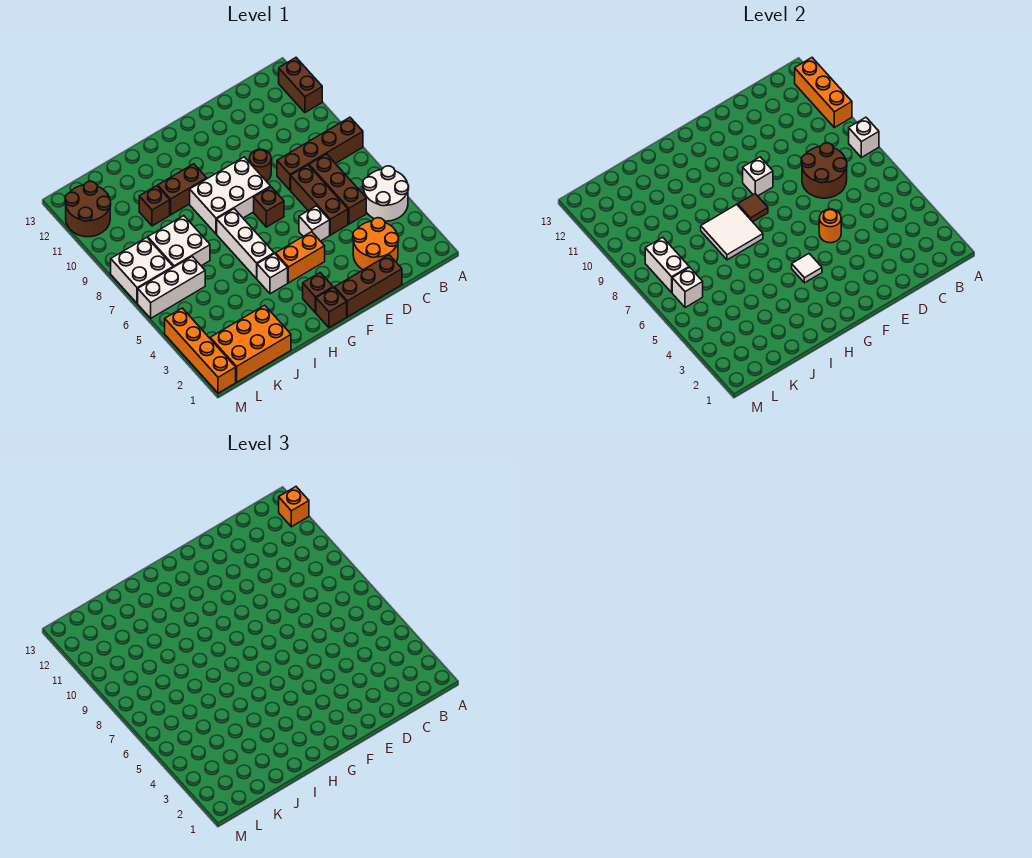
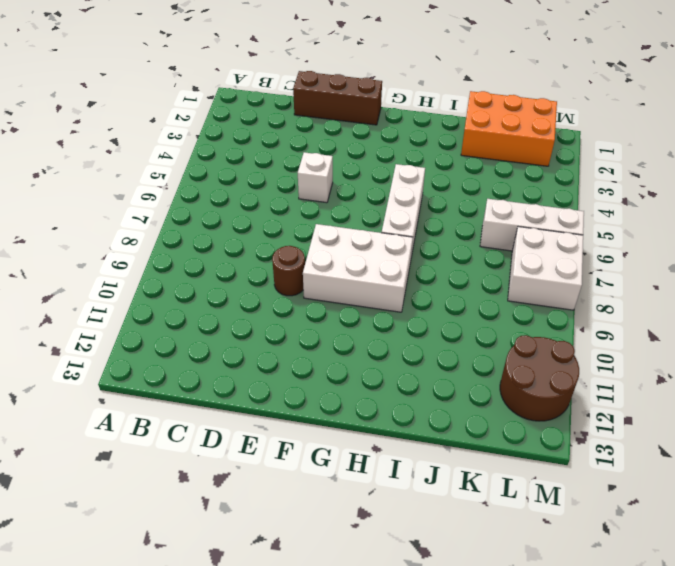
none -> white round brick A4:B5 level 1
none -> brown brick A8:D8 level 1
none -> brown brick A11:A12 level 1
none -> orange round brick C2:D3 level 1

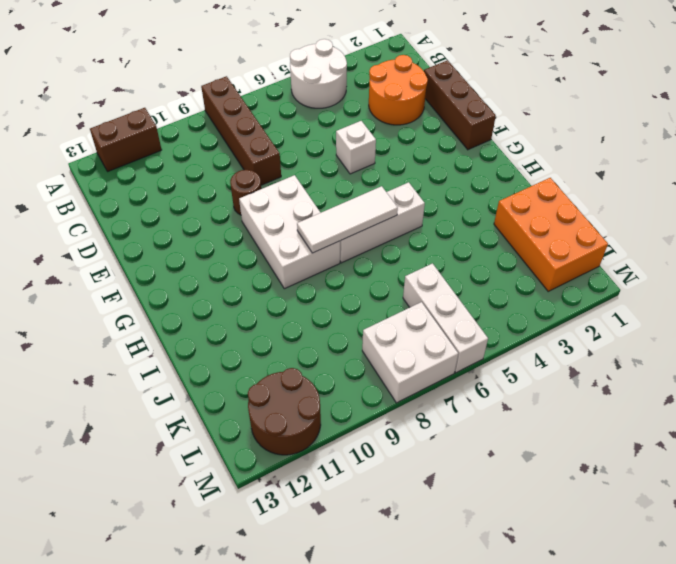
white tile H6:H8 level 2 -> white tile H7:I8 level 2
none -> brown brick C5:C7 level 1
none -> brown brick D5:D7 level 1
none -> orange brick F4:G4 level 1
none -> brown brick F7 level 1

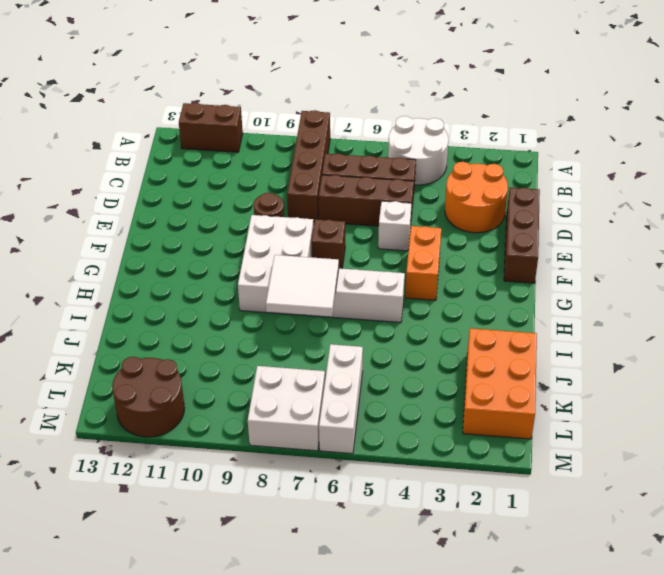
none -> brown brick G1 level 1
none -> brown brick G2 level 1
none -> white brick H4 level 1
none -> brown brick H10:I10 level 1

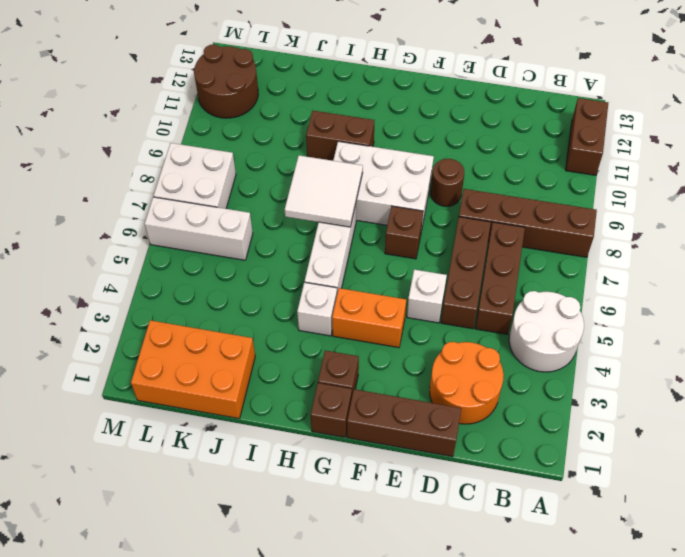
none -> white brick J7:K8 level 1
none -> brown brick J10 level 1
none -> orange brick M1:M4 level 1
none -> white brick A8 level 2

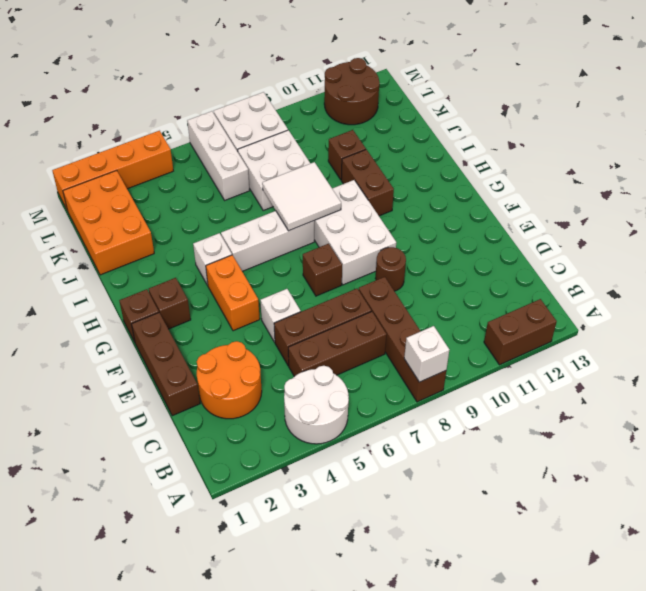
none -> orange brick A10:A12 level 2
none -> brown round brick C7:D8 level 2
none -> orange round brick E5 level 2
none -> white brick F9 level 2

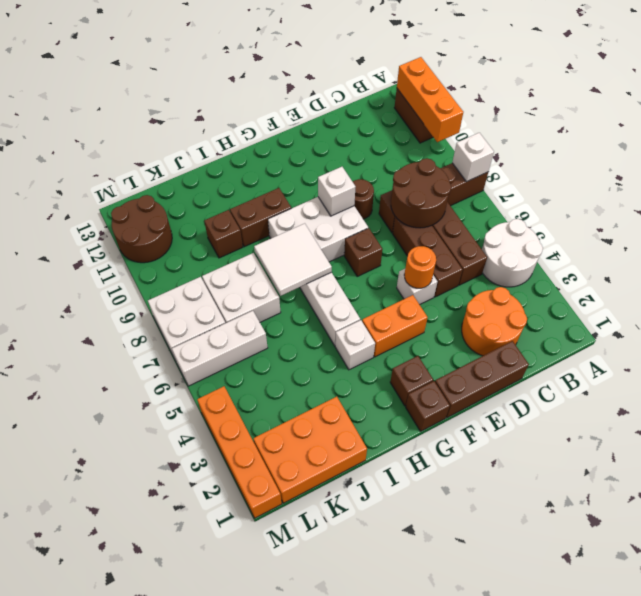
none -> white tile G4 level 2
none -> brown tile G8 level 2
none -> white brick L6 level 2
none -> white brick L7:L8 level 2

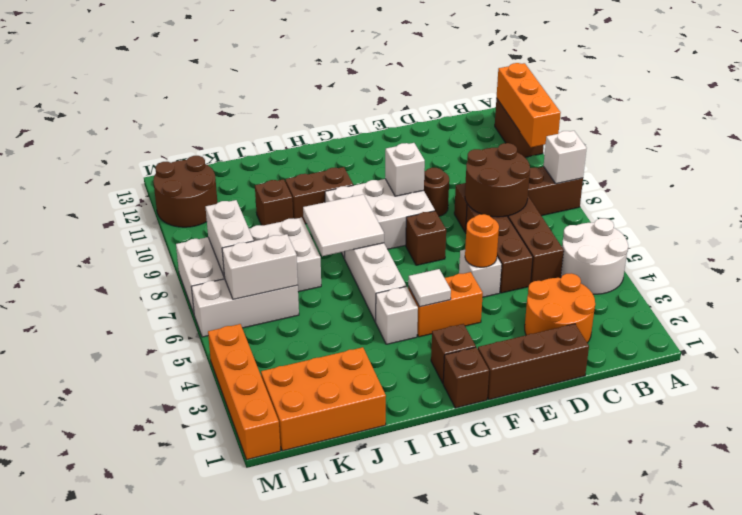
white brick K6:L6 level 2 -> white brick L6 level 2
none -> brown tile G8 level 2
none -> orange brick A12 level 3

